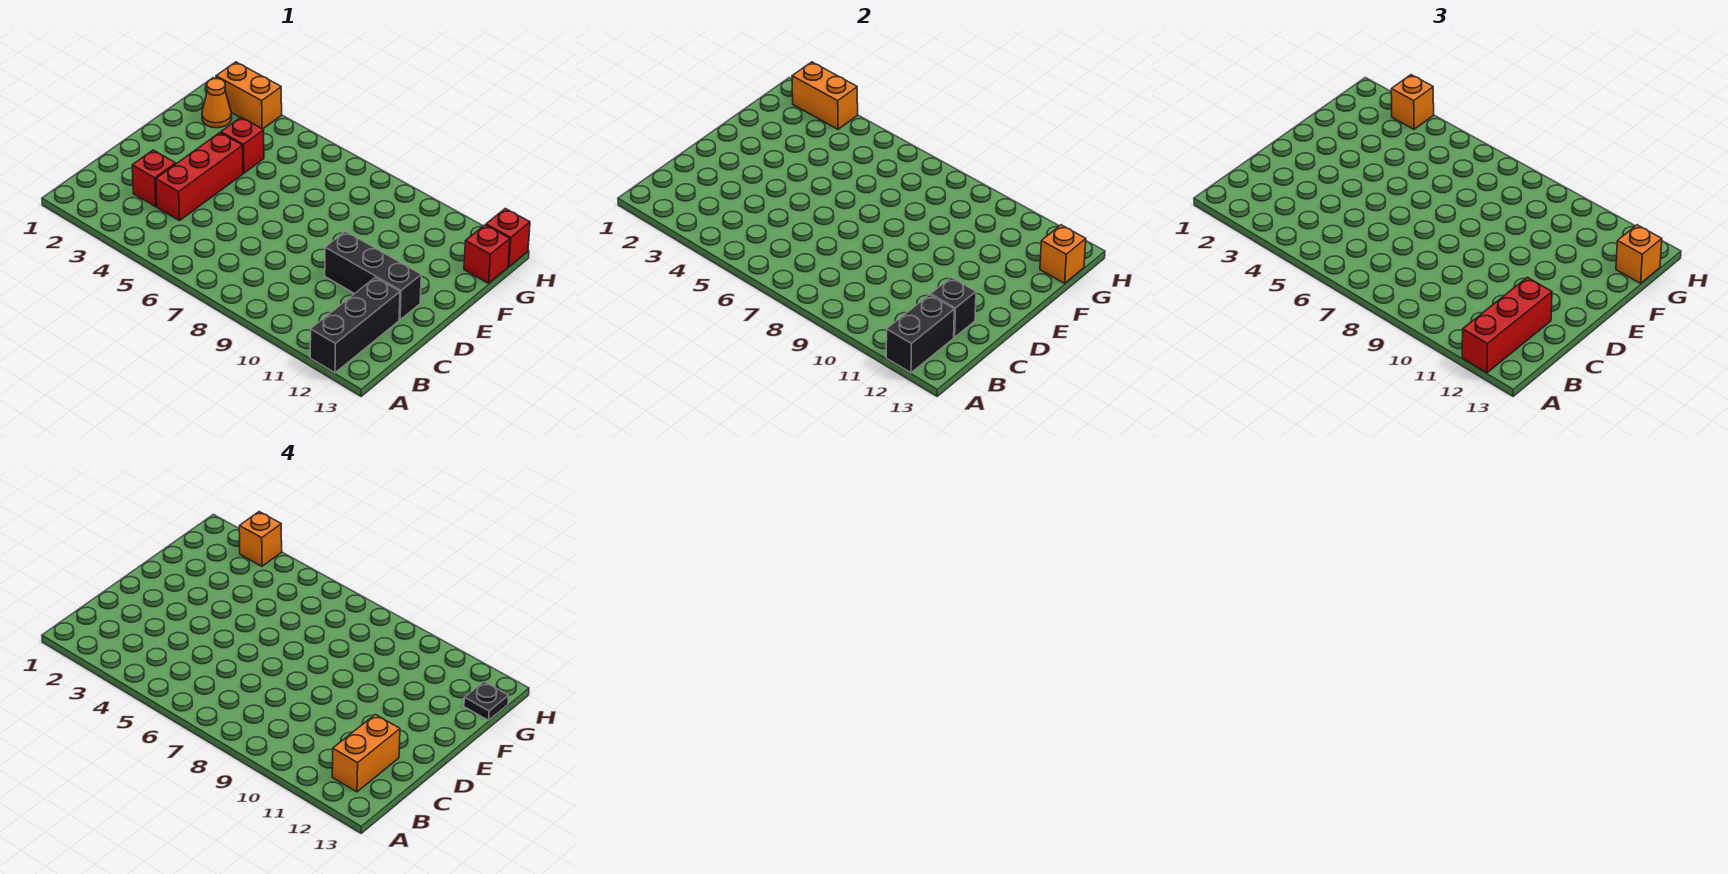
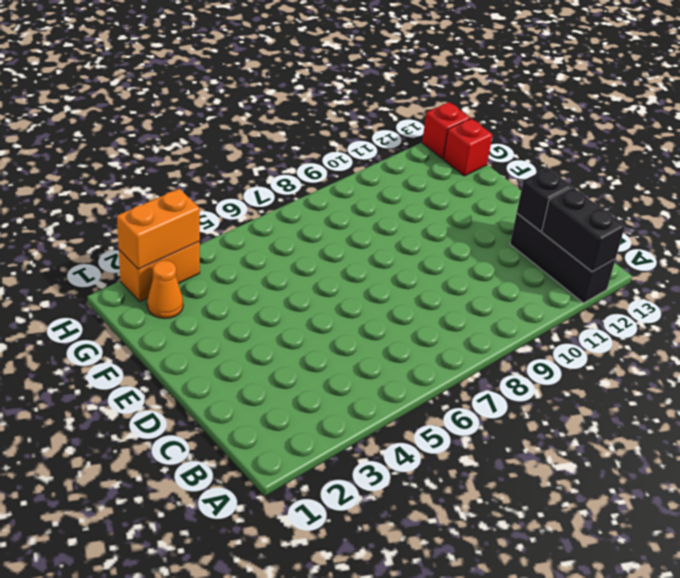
none -> red brick C3 level 1
none -> red brick C4:E4 level 1
none -> black brick D10:D12 level 1

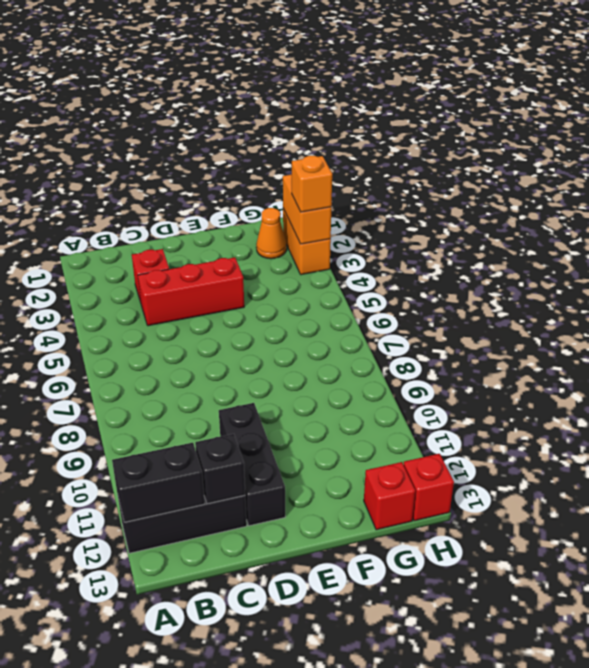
none -> red brick F4 level 1
none -> orange brick G13 level 2
none -> red brick A12:C12 level 3

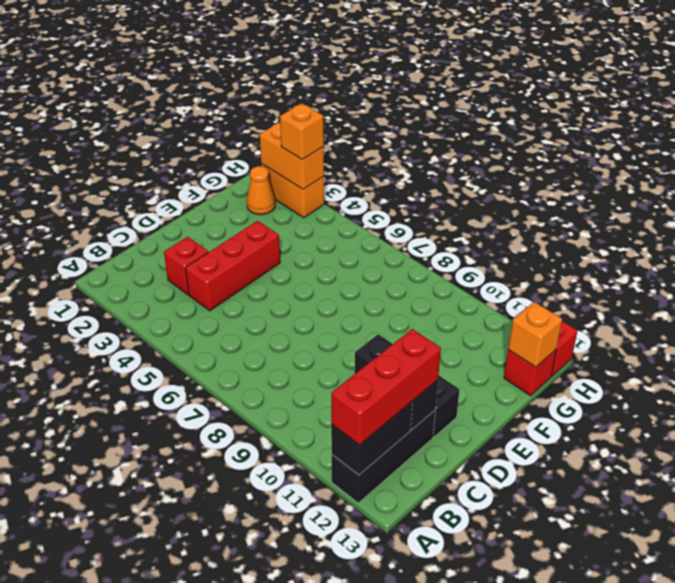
none -> red brick F4 level 1
none -> orange brick G13 level 3
none -> orange brick B12:C12 level 4

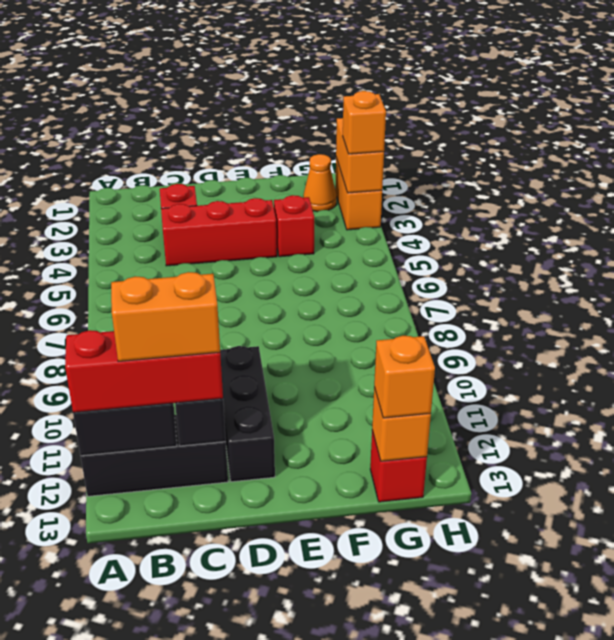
none -> red brick H13 level 1
none -> black plate G13 level 4
none -> orange brick H3 level 4

